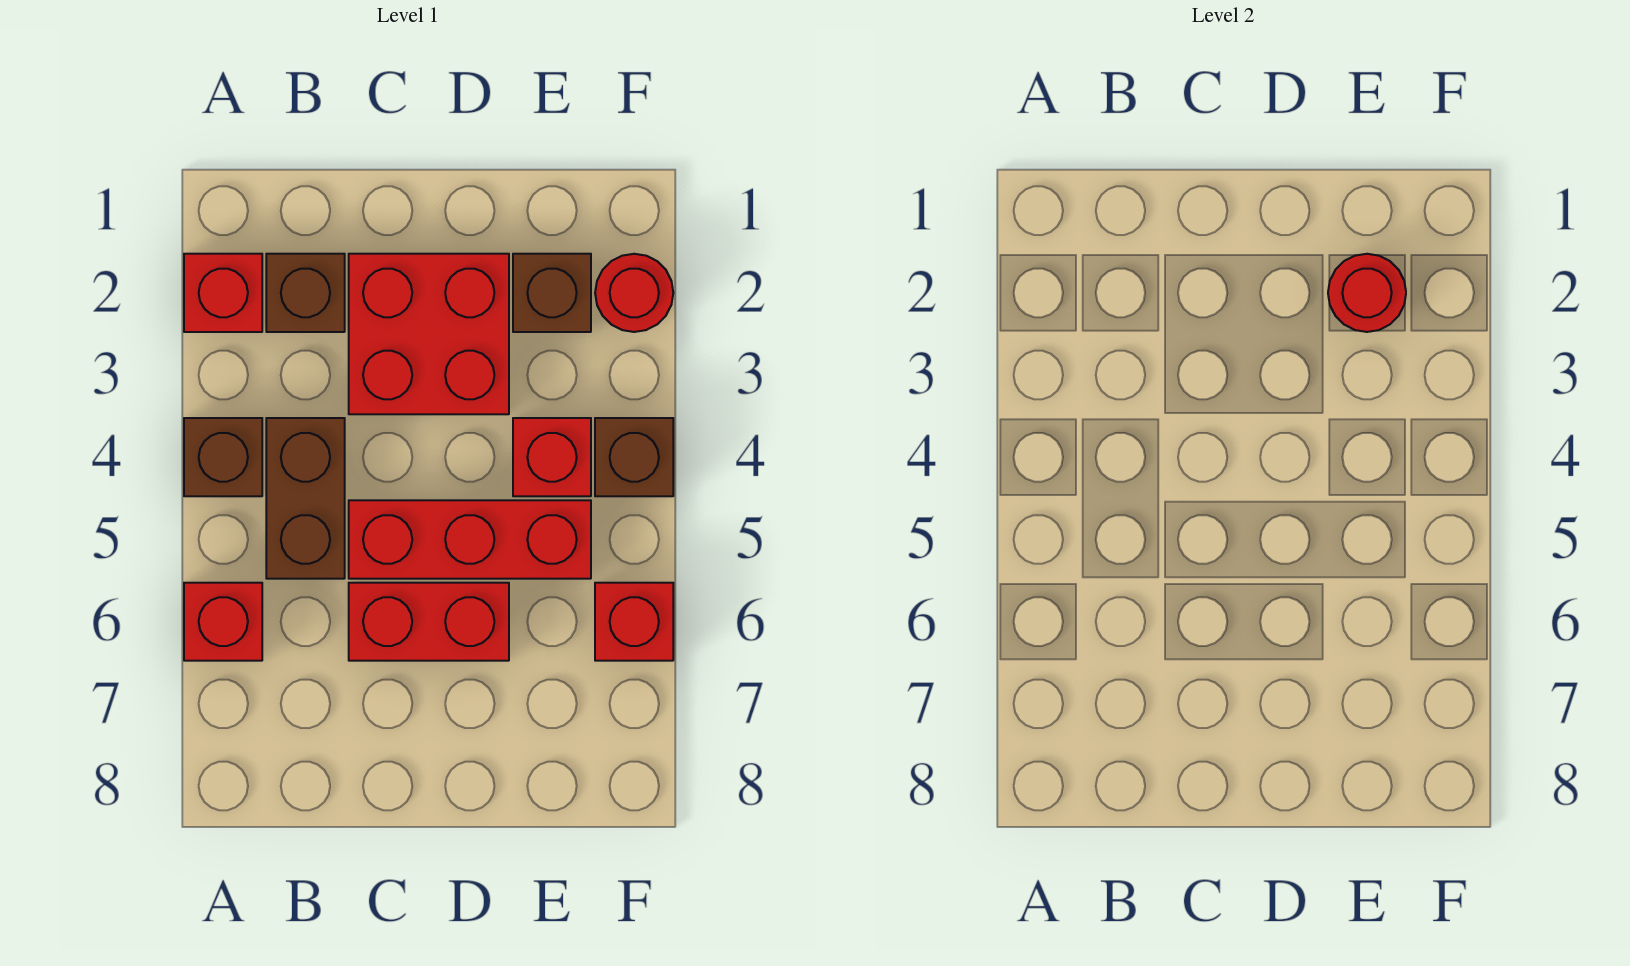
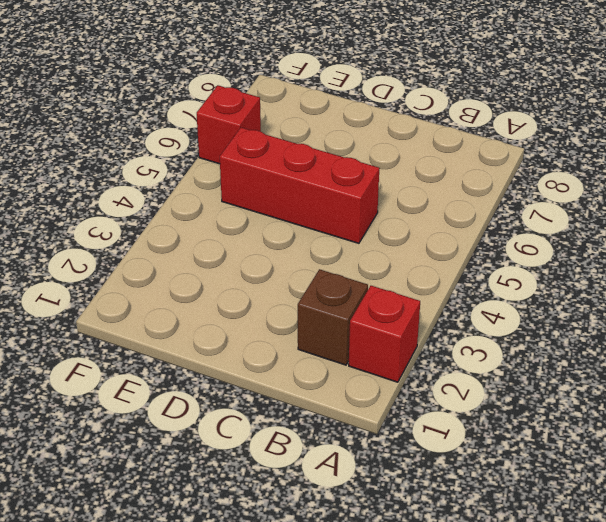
none -> brown brick A4 level 1
none -> red brick A6 level 1
none -> brown brick B4:B5 level 1

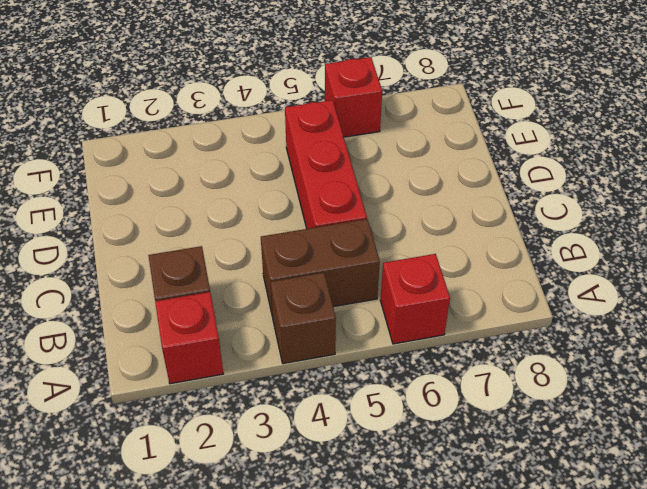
none -> red brick C2:D3 level 1
none -> red brick C6:D6 level 1
none -> brown brick E2 level 1

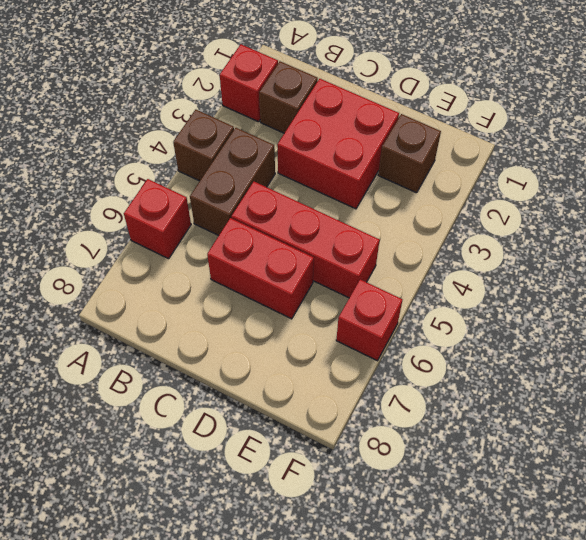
none -> red brick E4 level 1
none -> red round brick F2 level 1
none -> brown brick F4 level 1

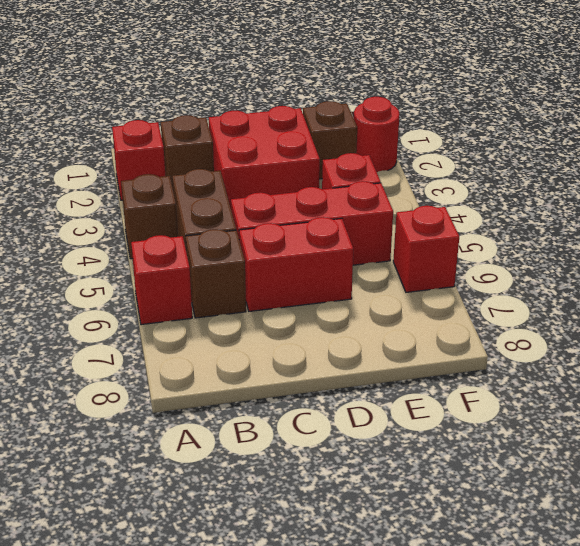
brown brick B6 level 1 -> brown brick F4 level 1
none -> red round brick E2 level 2

